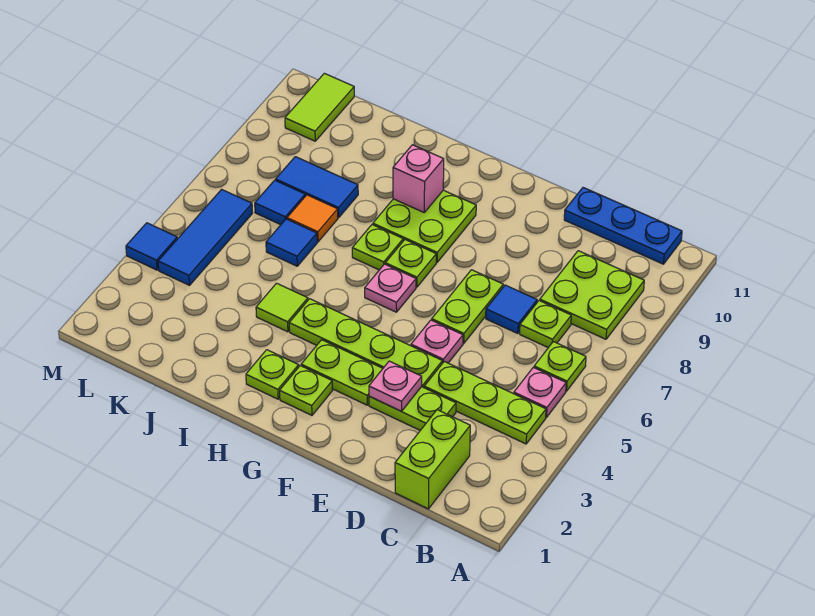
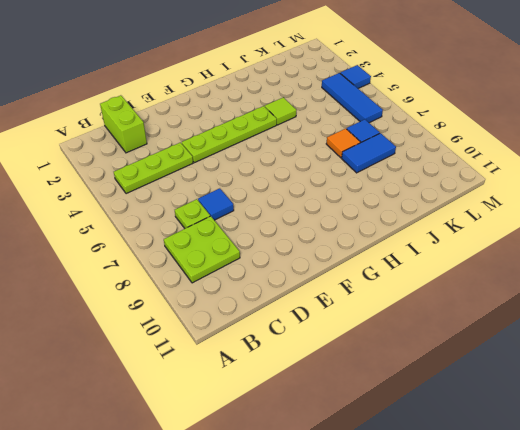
none -> pink plate B5 level 1
none -> lime plate B6 level 1
none -> blue plate B11:D11 level 1

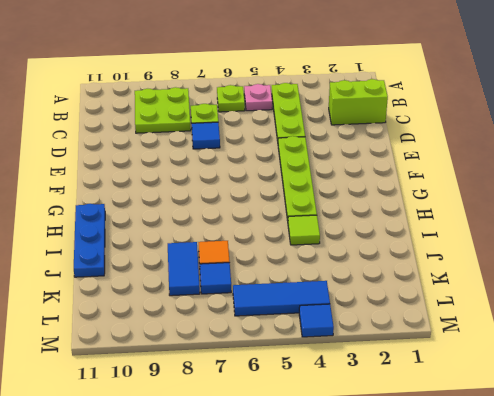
blue plate H11:J11 level 1 -> blue plate B11:D11 level 1
none -> lime plate D3:E3 level 1
none -> pink plate E5 level 1
none -> lime plate E6:E7 level 1

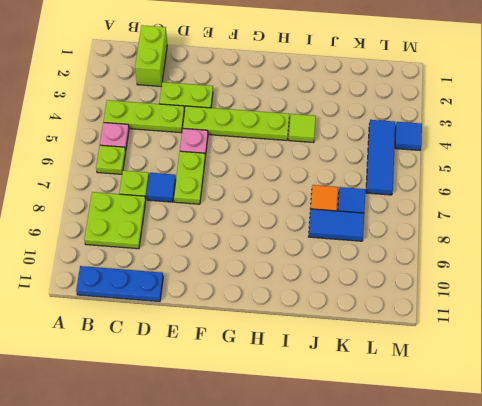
none -> lime plate F3:G3 level 1
none -> lime plate G2 level 1
none -> pink plate G6 level 1

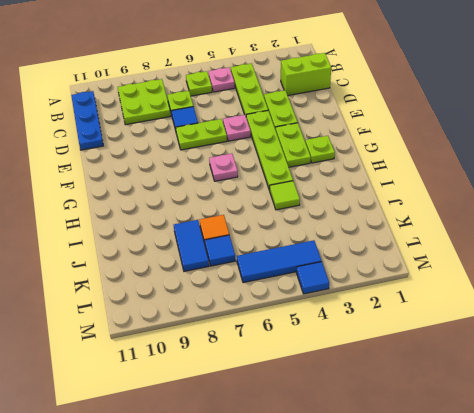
none -> lime plate G7 level 1
none -> lime plate G8:H9 level 1
none -> lime plate H2 level 1

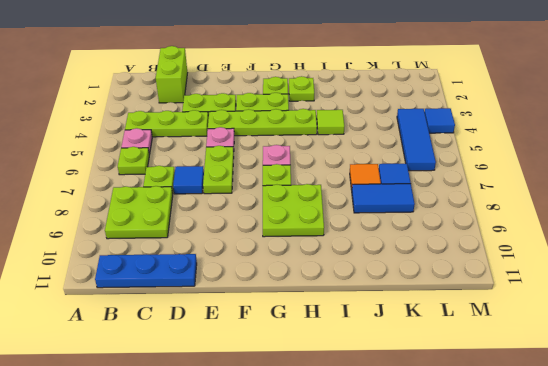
none -> lime plate H7 level 1
none -> blue tile J6 level 1
none -> lime tile L10:L11 level 1

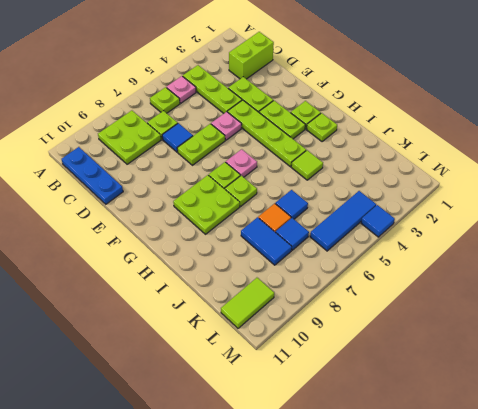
none -> pink plate E3 level 2
none -> pink brick H9 level 2

